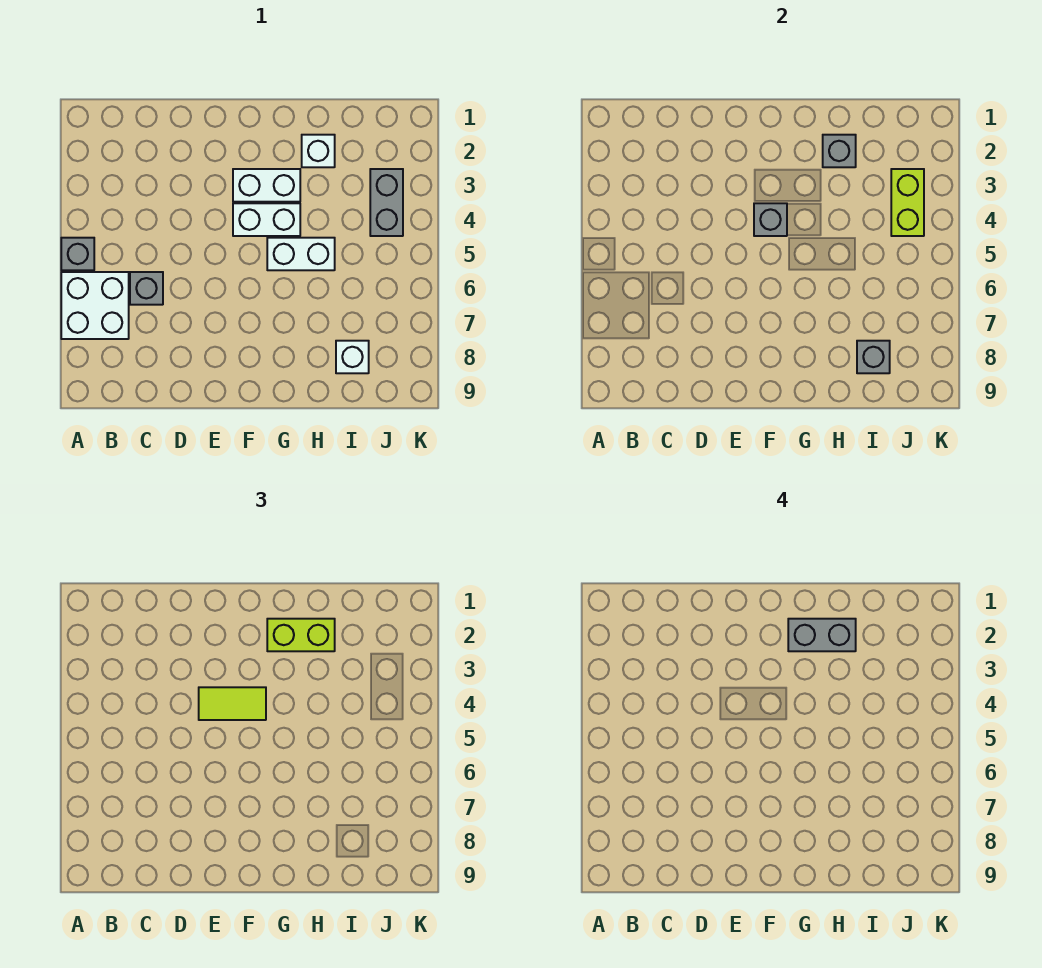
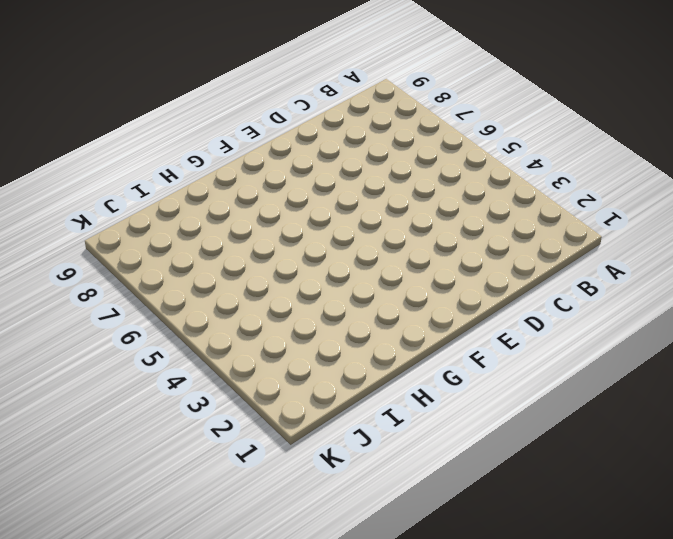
none -> grey brick A5 level 1
none -> white brick A6:B7 level 1
none -> grey brick C6 level 1

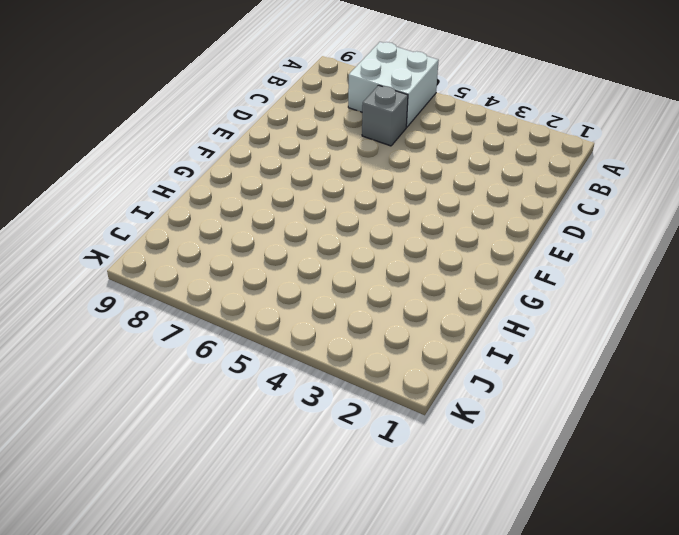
none -> grey brick A5 level 1
none -> white brick F3:G3 level 1
none -> white brick F4:G4 level 1

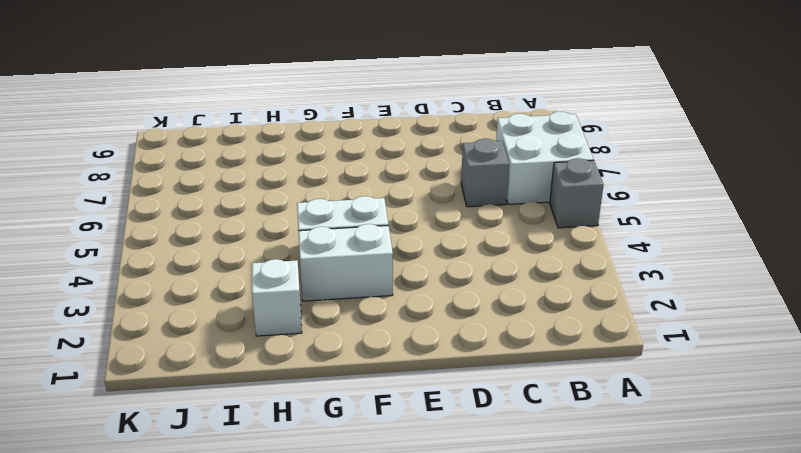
none -> white brick G5:H5 level 1
none -> white brick I8 level 1
none -> grey brick J3:J4 level 1

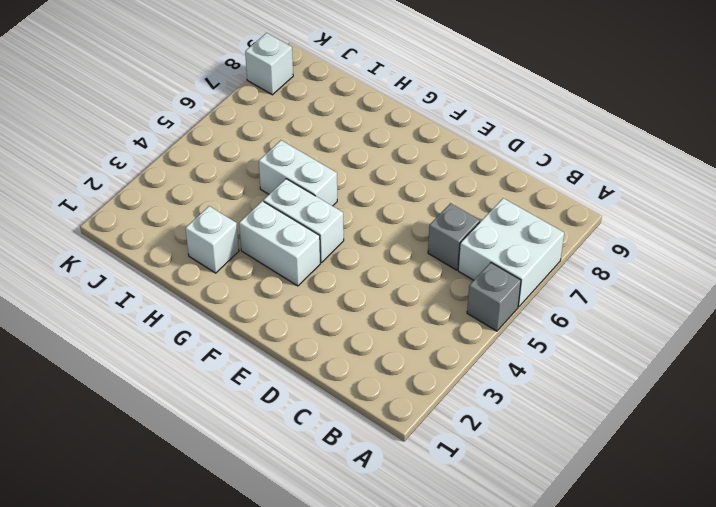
white brick K8 level 1 -> white brick I8 level 1
none -> grey brick J3:J4 level 1
none -> grey brick F4 level 2
none -> grey brick H2 level 2

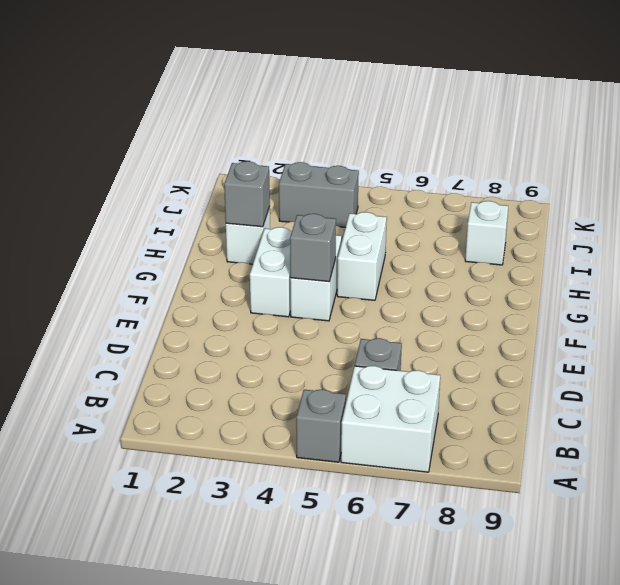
none -> grey brick I8 level 2
none -> lime brick J3:J4 level 2
none -> lime tile E4:F4 level 3

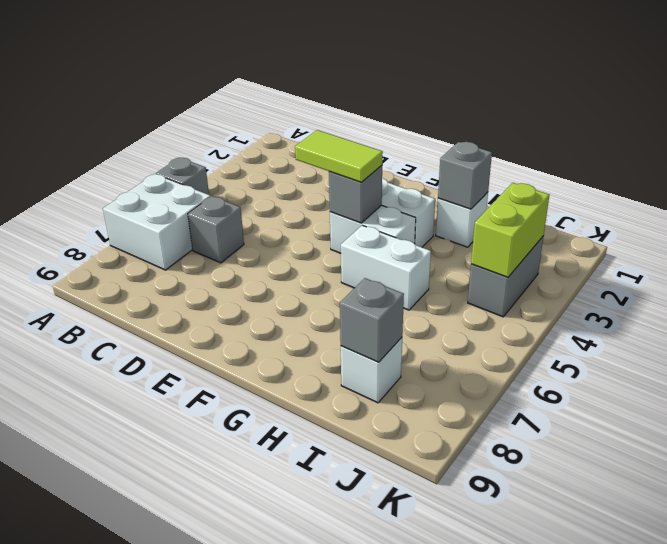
none -> lime brick G2:H2 level 3
none -> grey brick G2:H2 level 4

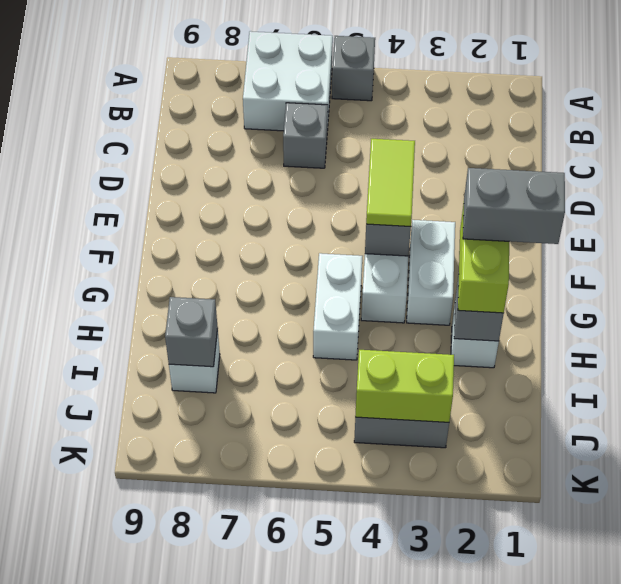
grey brick G1:G2 level 4 -> grey brick G2:H2 level 4

